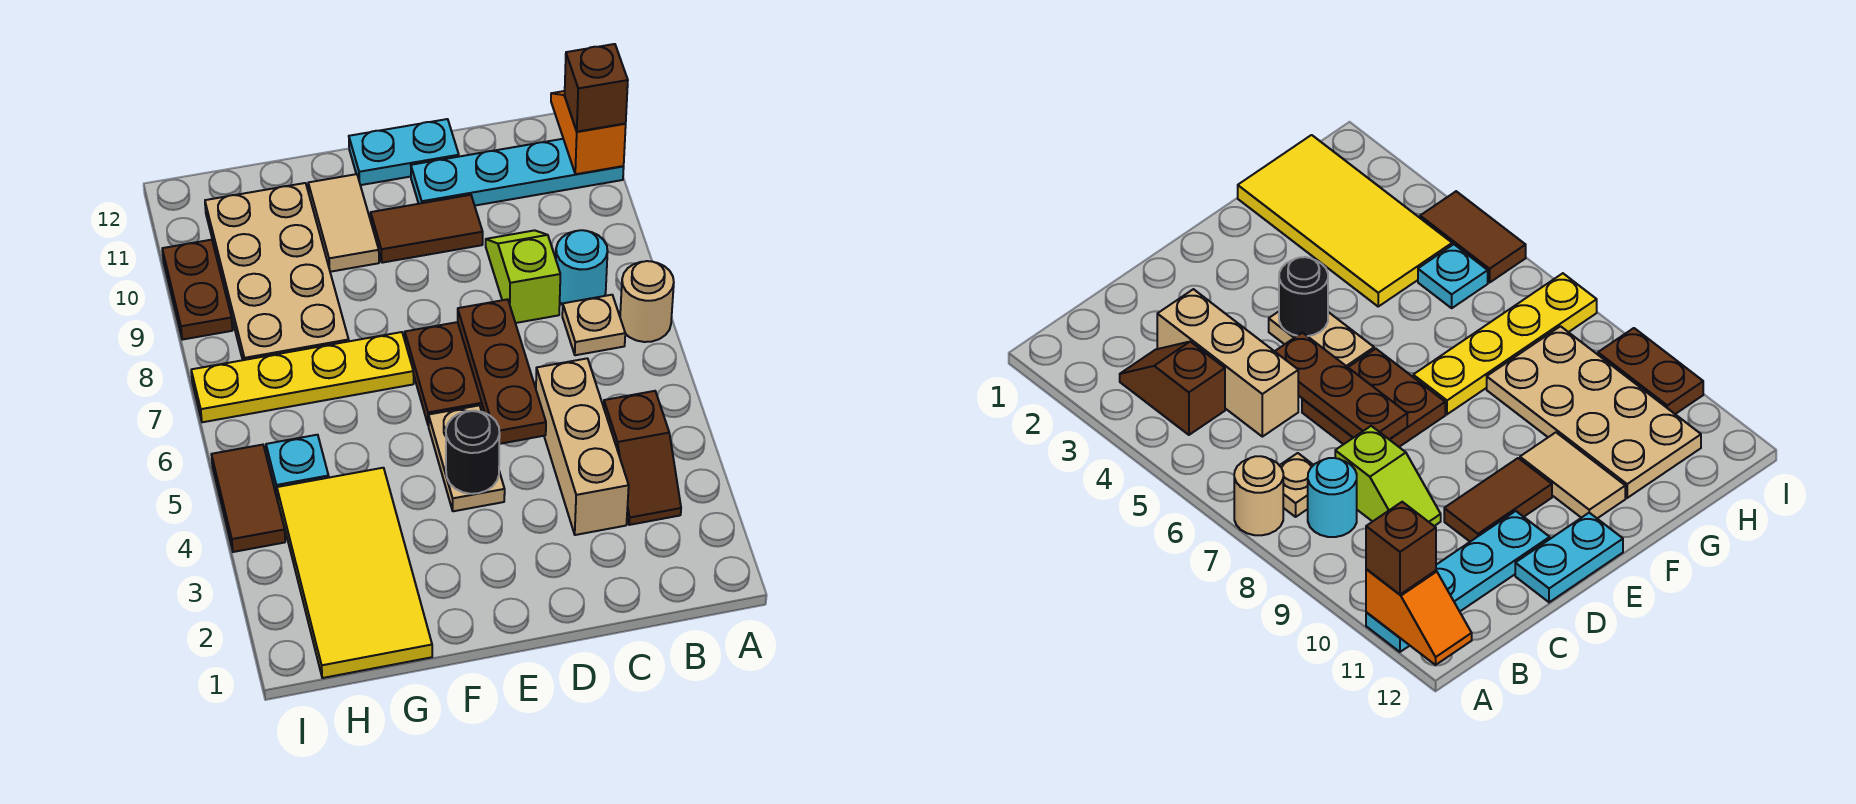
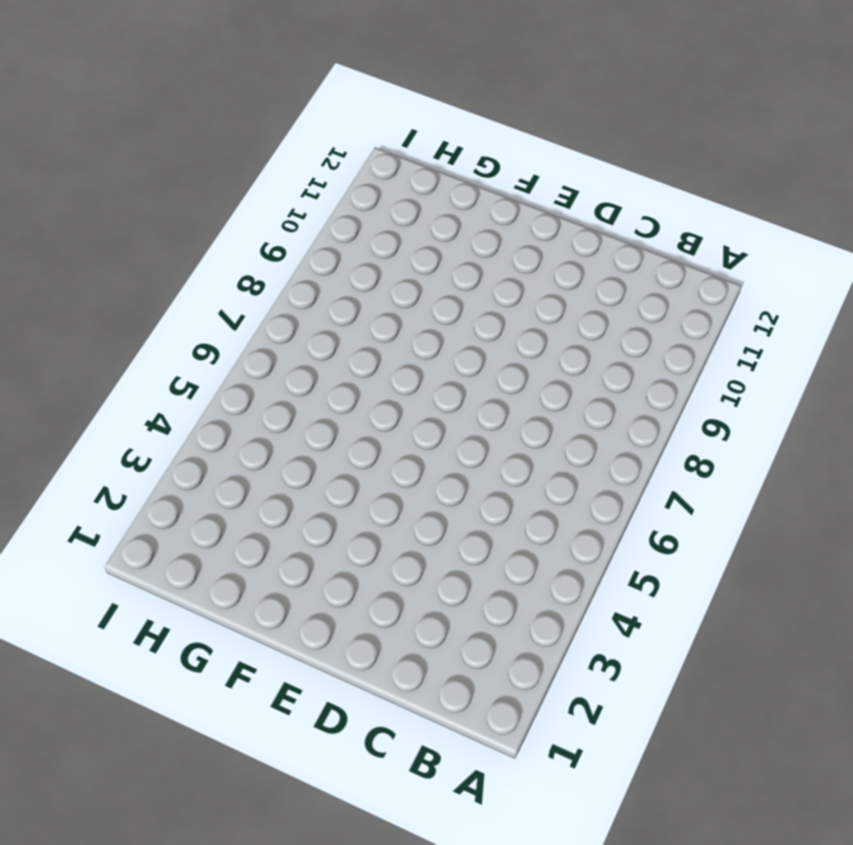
none -> tan round brick A7 level 1
none -> cyan plate A11:D11 level 1
none -> brown slope B3:B4 level 1 top 4

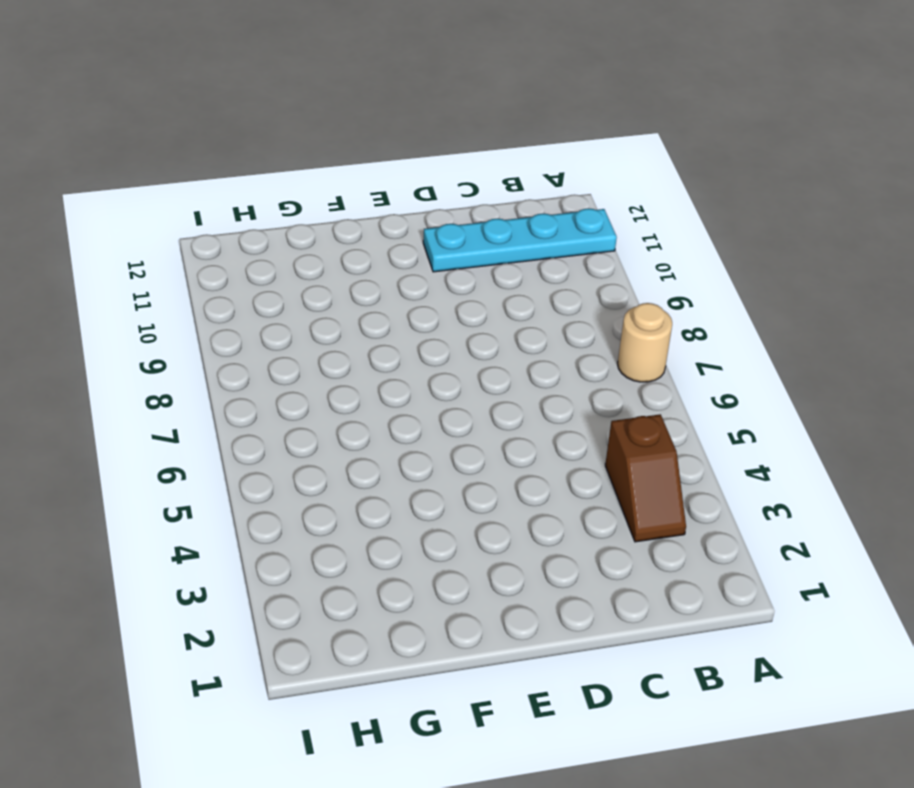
none -> tan plate B7 level 1
none -> cyan round brick B8 level 1
none -> tan brick C3:C5 level 1

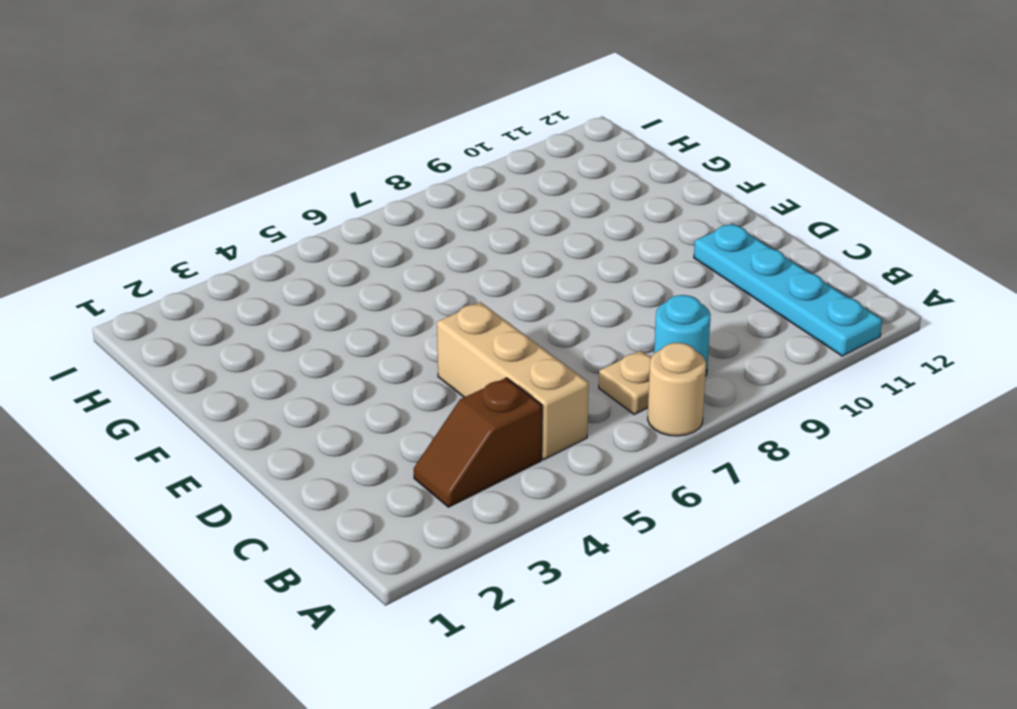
tan brick B5:D5 level 1 -> tan brick C3:C5 level 1
none -> lime slope C8:C9 level 1 top 8
none -> brown plate D6:E7 level 1
none -> brown tile D10:E10 level 1

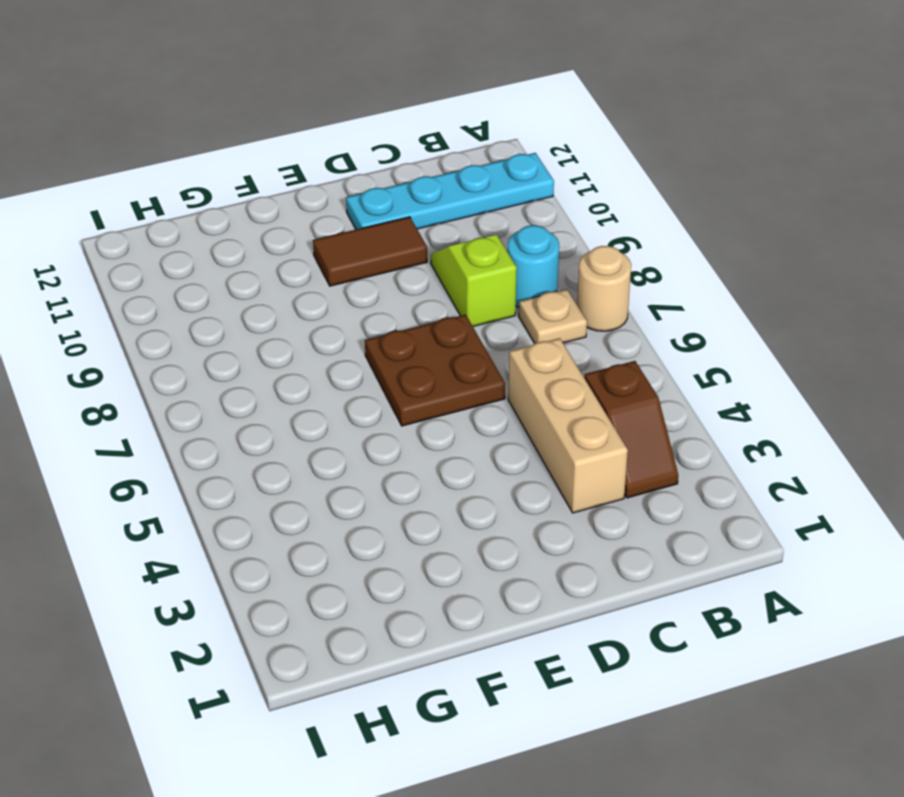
none -> cyan plate D12:E12 level 1
none -> tan plate E4:E5 level 1
none -> yellow plate F7:I7 level 1

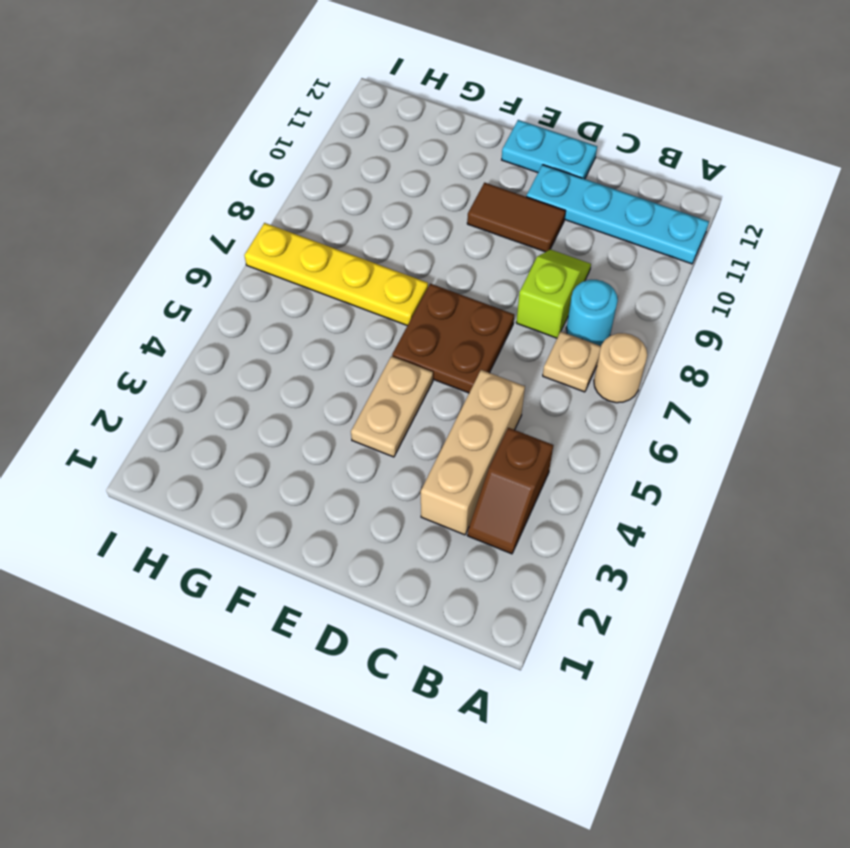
none -> tan tile F10:F11 level 1
none -> yellow tile G1:H4 level 1
none -> tan plate G8:H11 level 1

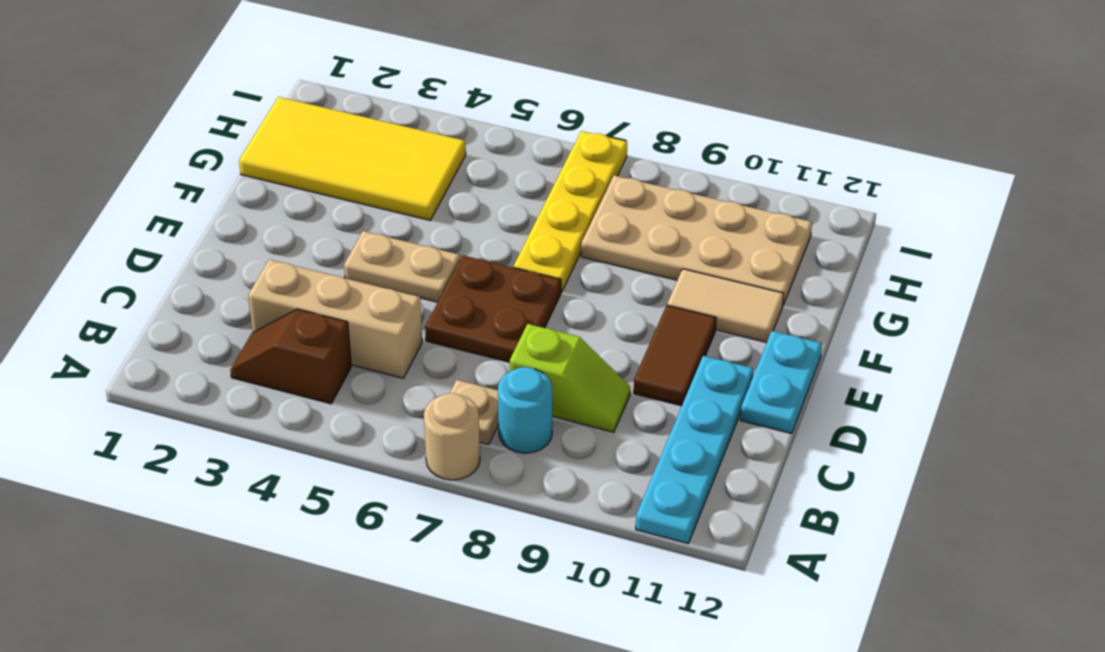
none -> cyan plate H5 level 1
none -> brown tile I4:I5 level 1
none -> brown plate I9:I10 level 1

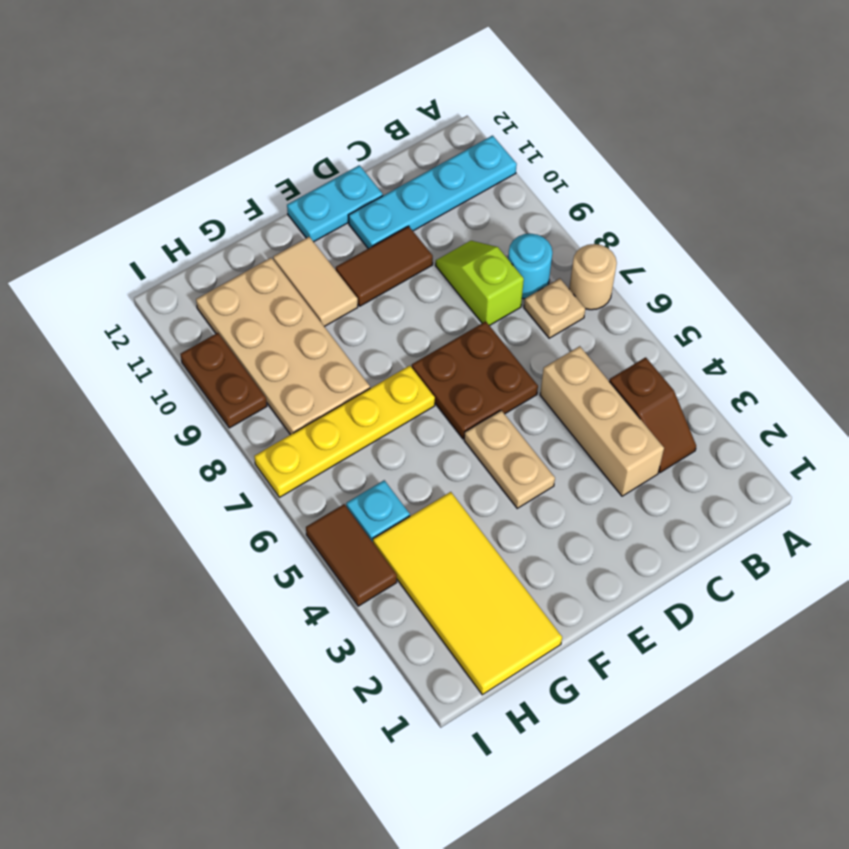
none -> orange slope A11:A12 level 2 top 11
none -> brown plate D5:D7 level 2
none -> black round brick E4 level 2

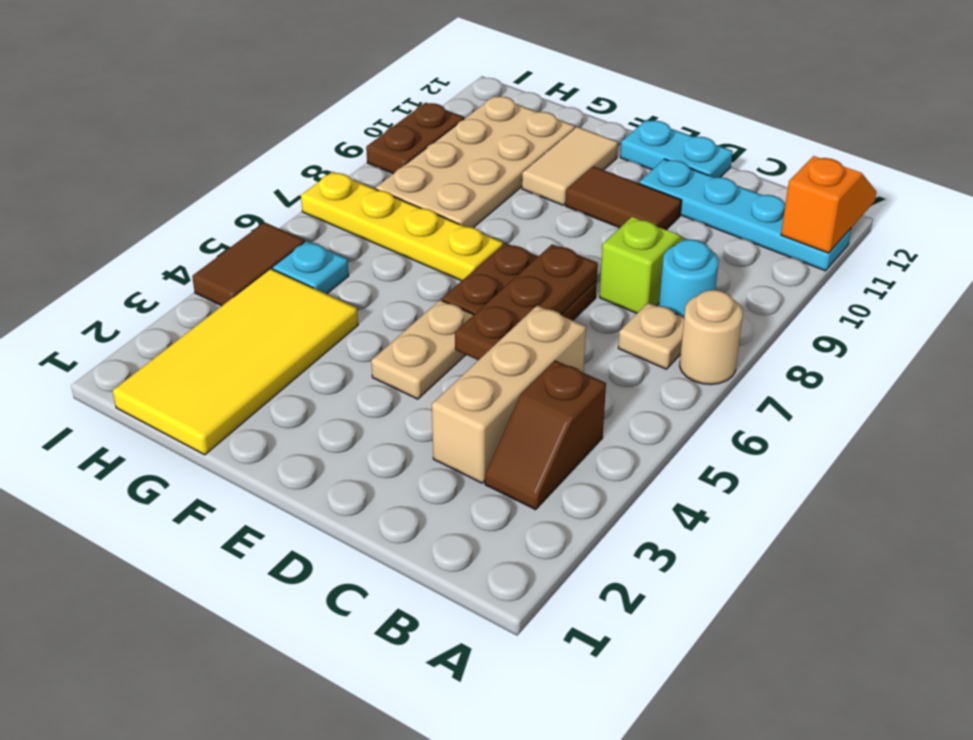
none -> black round brick E4 level 2
none -> brown brick A11 level 3

